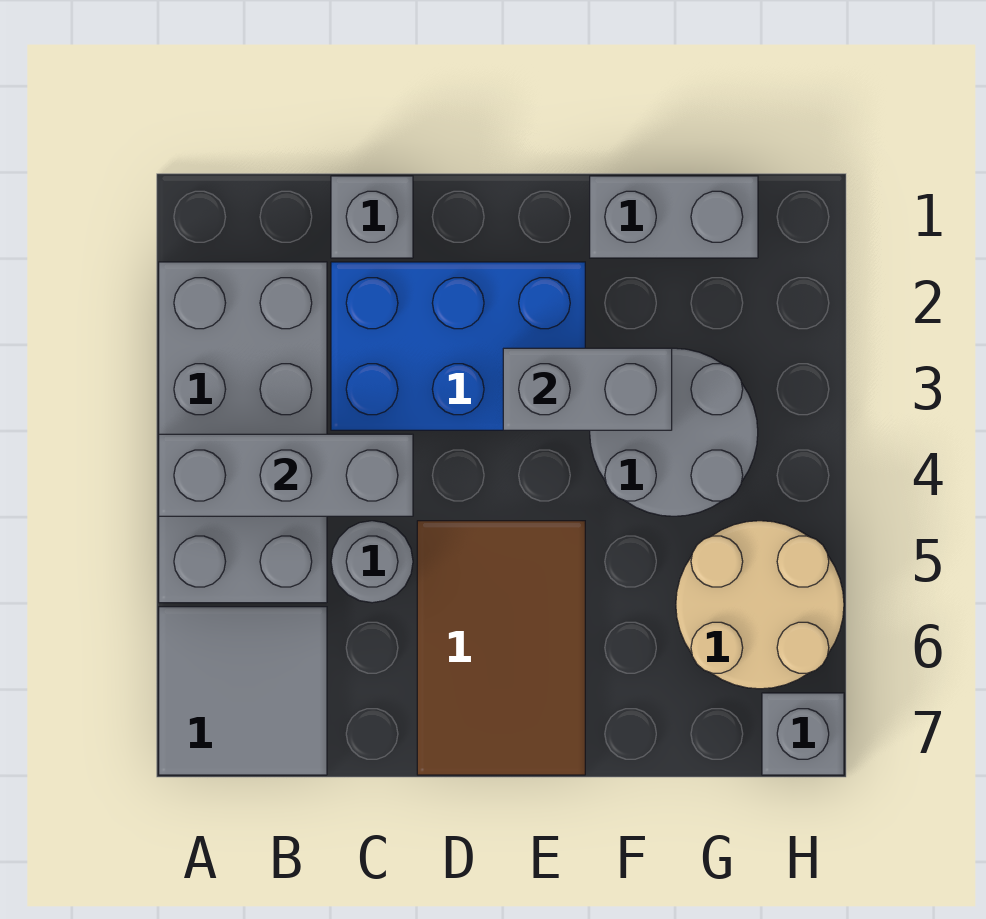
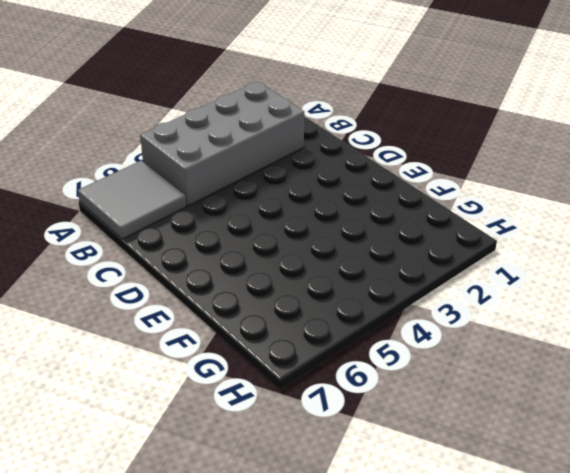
none -> grey brick C1 level 1
none -> blue brick C2:E3 level 1
none -> grey round brick C5 level 1

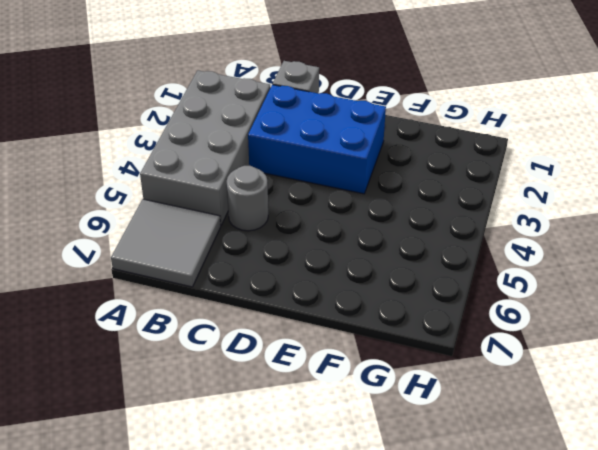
none -> brown tile D5:E7 level 1
none -> grey brick F1:G1 level 1
none -> grey round brick F3:G4 level 1

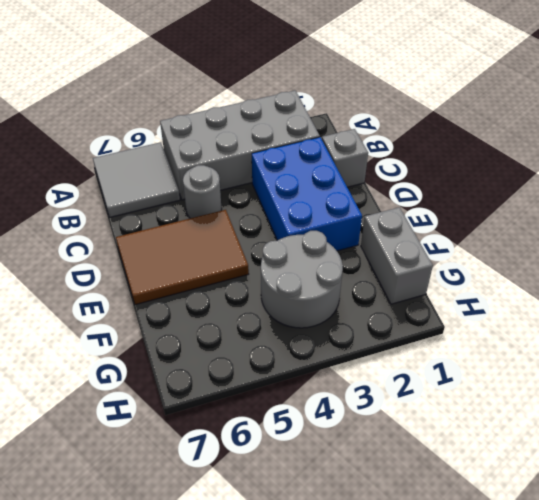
none -> tan round brick G5:H6 level 1
none -> grey brick H7 level 1
none -> grey brick A4:C4 level 2

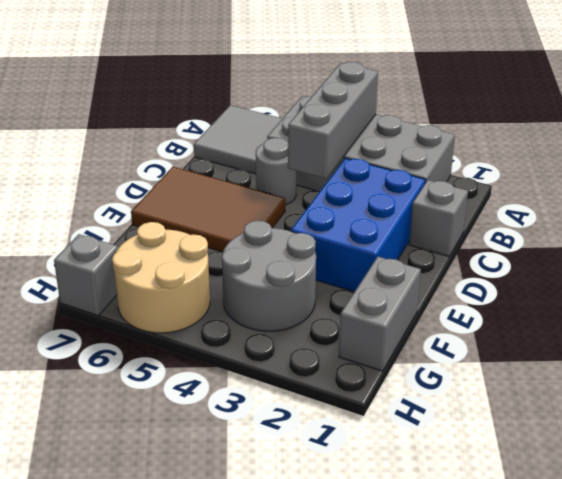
none -> grey brick E3:F3 level 2

